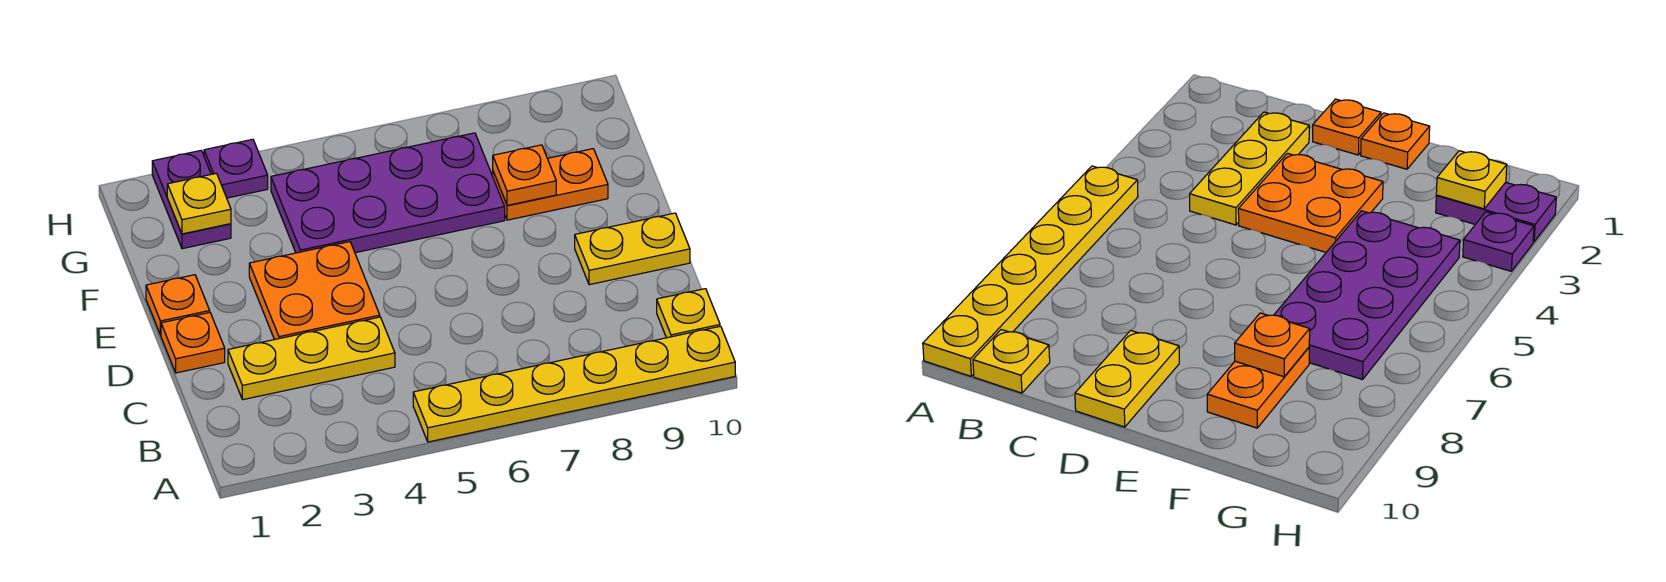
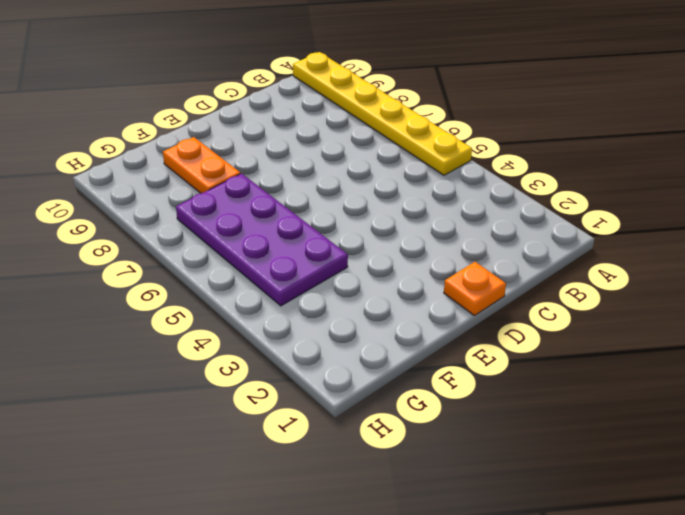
none -> yellow plate B10 level 1
none -> yellow plate C2:C4 level 1
none -> orange plate D3:E4 level 1

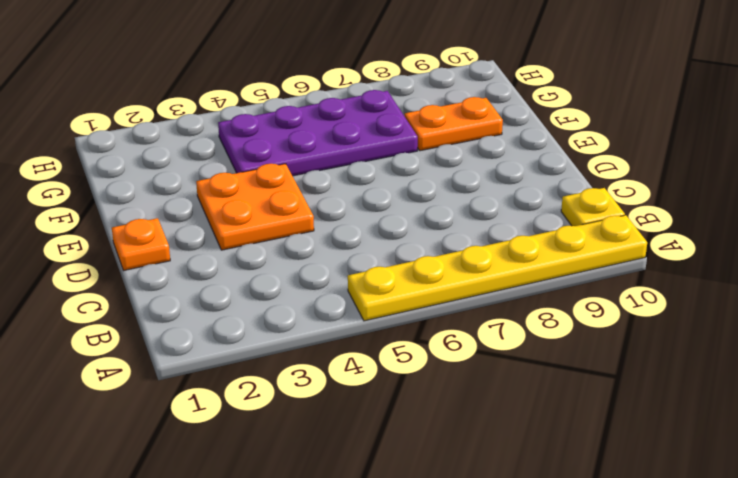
none -> yellow plate C2:C4 level 1
none -> yellow plate D9:D10 level 1
none -> orange plate E1 level 1

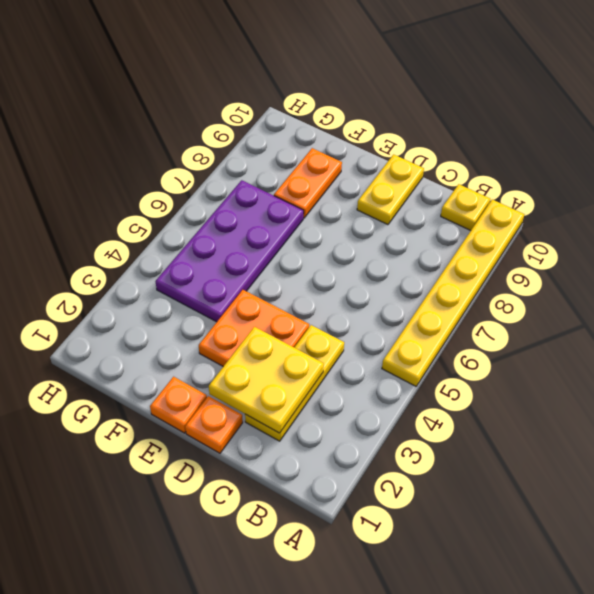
yellow plate C2:D3 level 2 -> none
none -> purple plate G2:H2 level 1
none -> purple plate H3 level 1
none -> orange plate F8 level 2

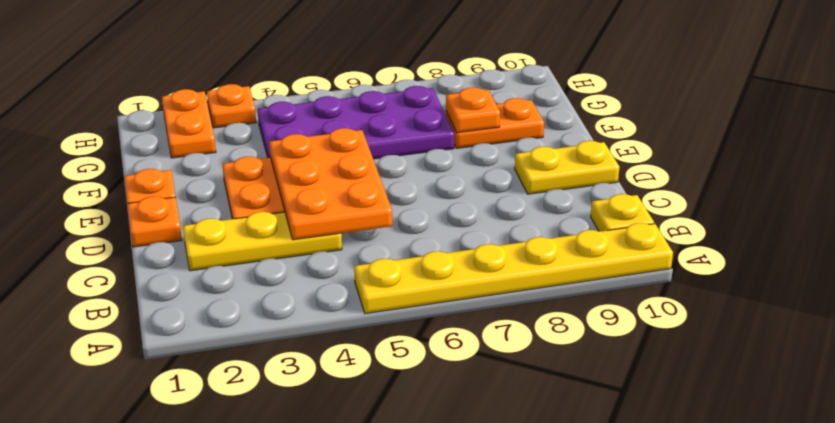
orange plate C4:E5 level 2 -> none
orange plate G2:H2 level 1 -> purple plate G2:H2 level 1
orange plate H3 level 1 -> purple plate H3 level 1
none -> yellow plate G2 level 2

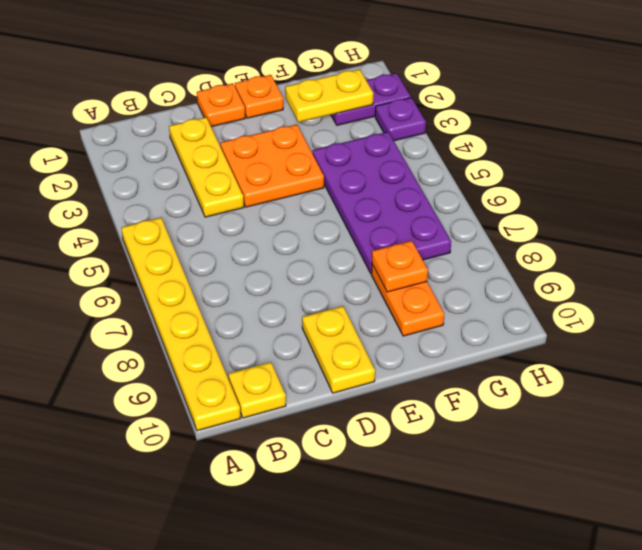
yellow plate F2:G2 level 2 -> yellow plate G2 level 2

